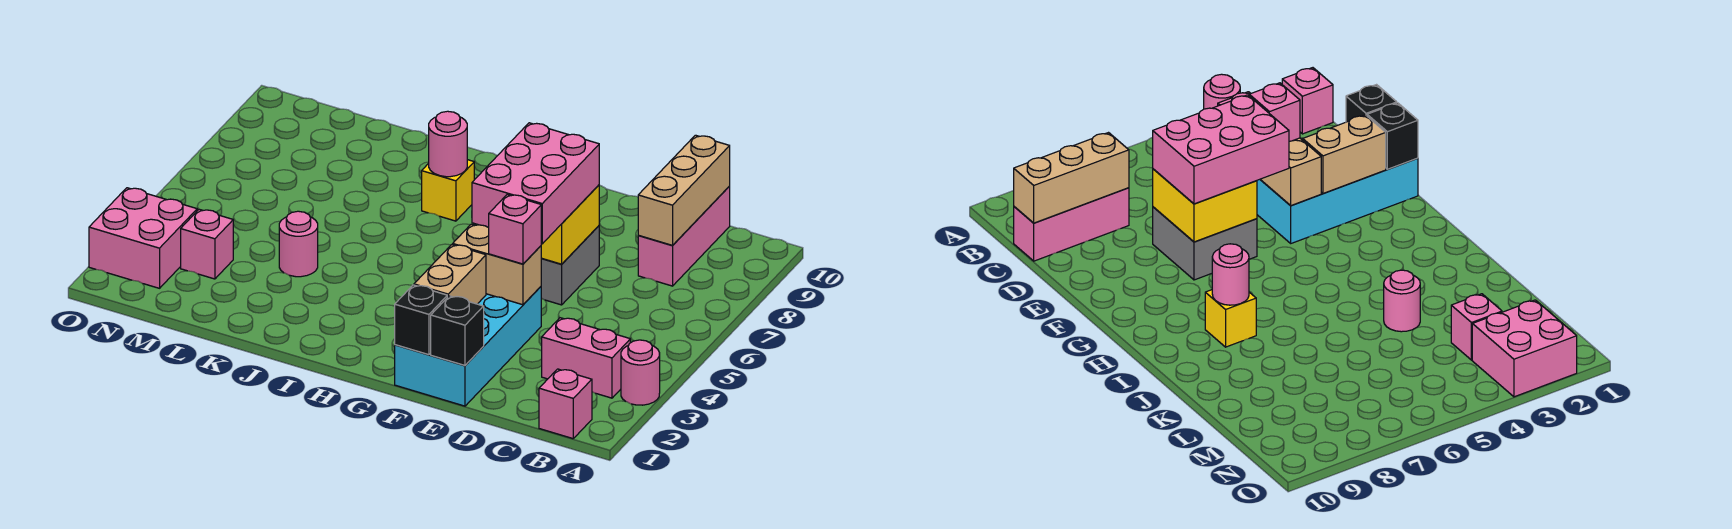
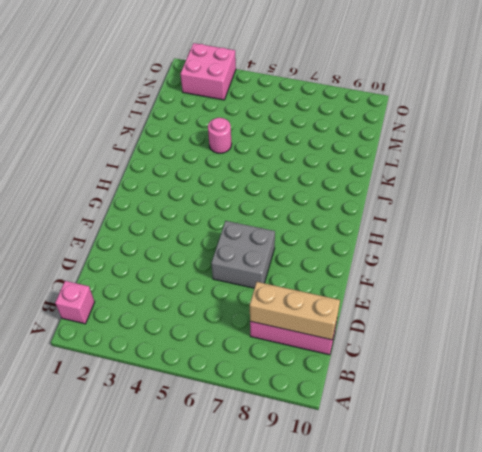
none -> pink round brick A3 level 1
none -> pink brick B3:C3 level 1
none -> cyan brick E1:F4 level 1

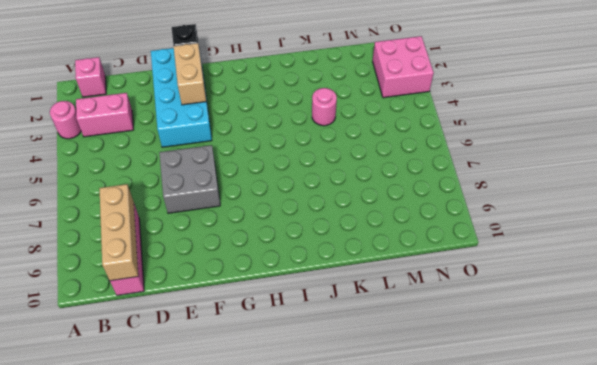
none -> yellow brick I8 level 1
none -> pink brick M3 level 1
none -> black brick E1 level 2

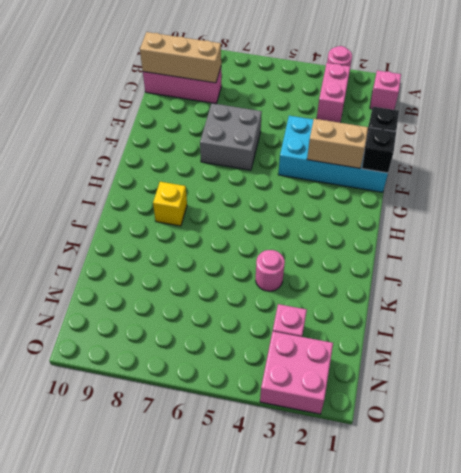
none -> tan brick E4:F4 level 2
none -> yellow brick E6:F7 level 2
none -> pink round brick I8 level 2

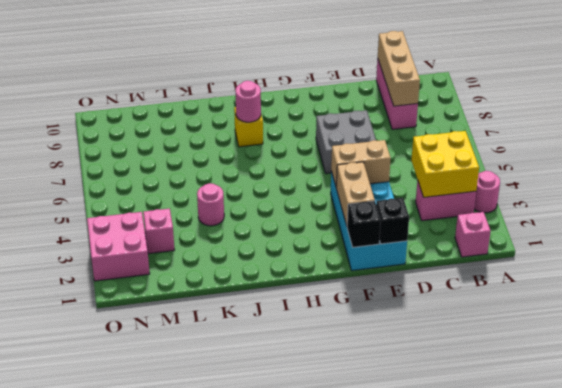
yellow brick B3:C4 level 2 -> yellow brick E6:F7 level 2
none -> pink brick E4 level 3
none -> pink brick E5:F7 level 3

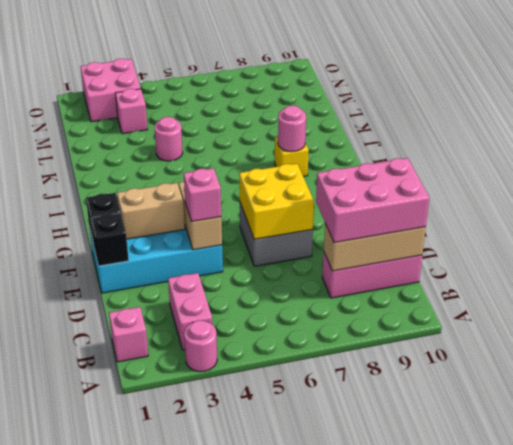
pink brick C8:D10 level 3 -> pink brick E5:F7 level 3

